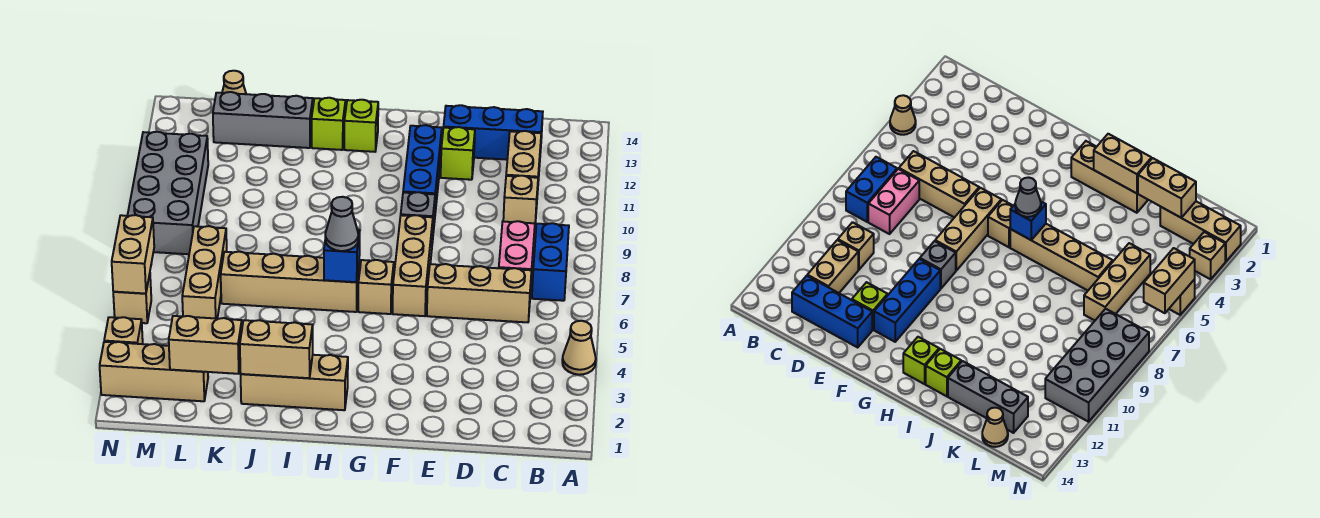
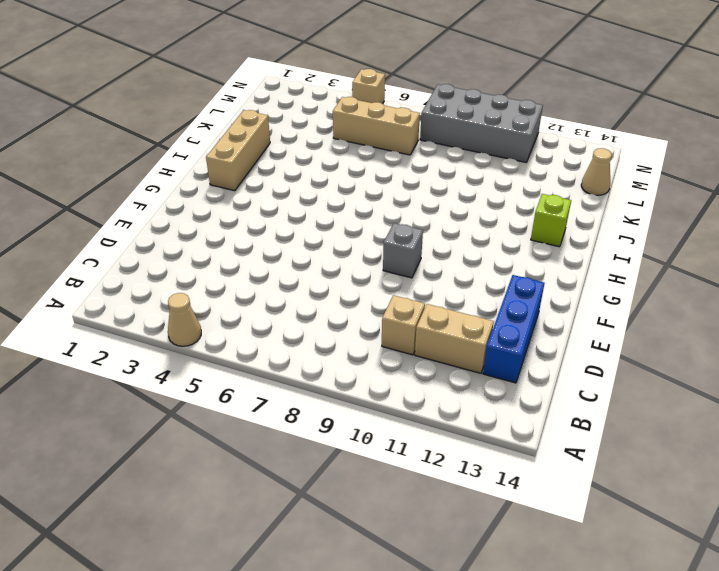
none -> blue brick B7:B8 level 1
none -> tan brick C6:E6 level 1
none -> pink brick C7:C8 level 1

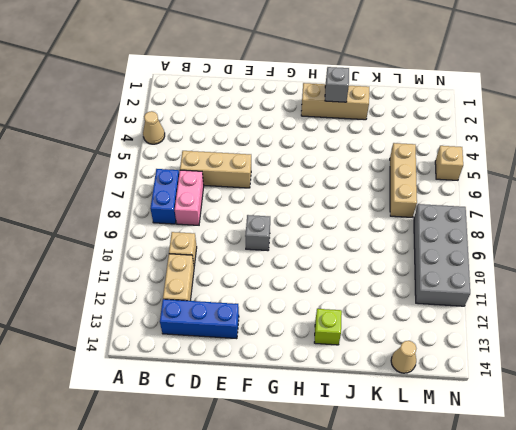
grey brick I2 level 2 -> tan brick I2:J2 level 2
none -> lime brick E12 level 1
none -> tan brick F6:F8 level 1
none -> blue brick F10:F12 level 1

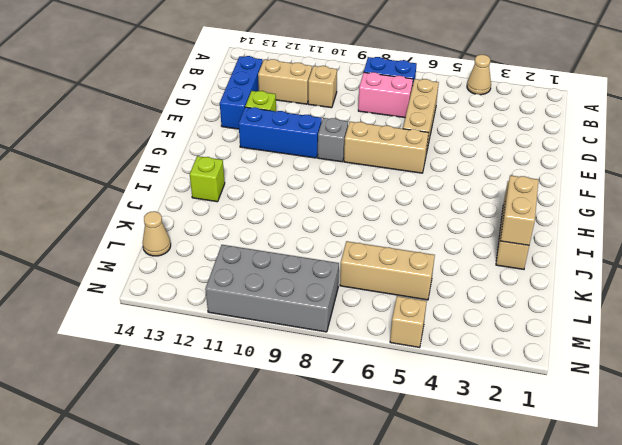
none -> tan brick G6 level 1
none -> tan brick H6:K6 level 1
none -> lime brick H13 level 1

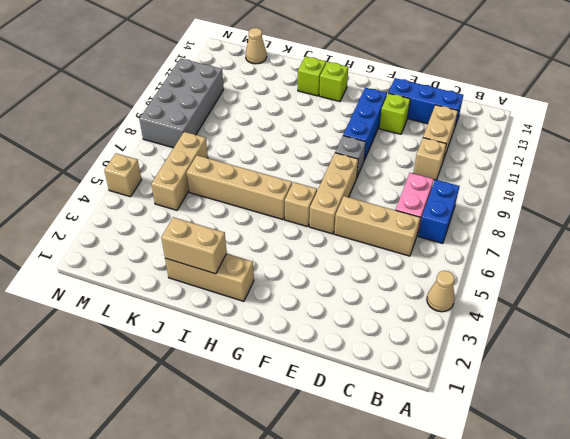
none -> grey brick J13:L13 level 1
none -> tan brick L2:N2 level 1
none -> tan brick N3 level 1

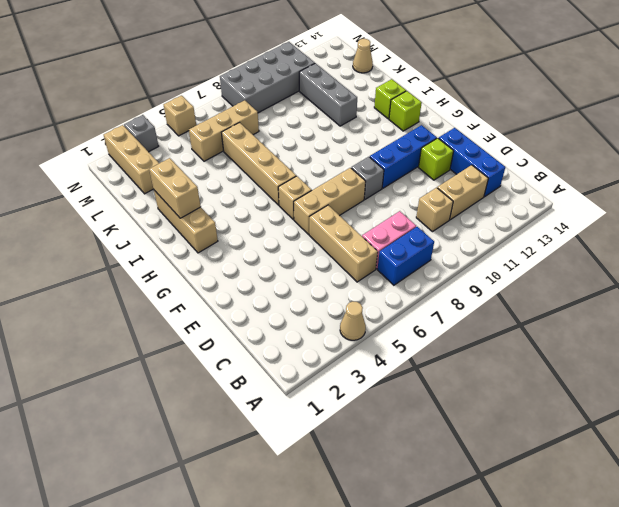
grey brick J11:L11 level 1 -> grey brick J13:L13 level 1
grey brick N3 level 1 -> tan brick N3 level 1
none -> blue brick H6 level 2
none -> tan brick K2:L2 level 2
none -> tan brick N5:N6 level 2

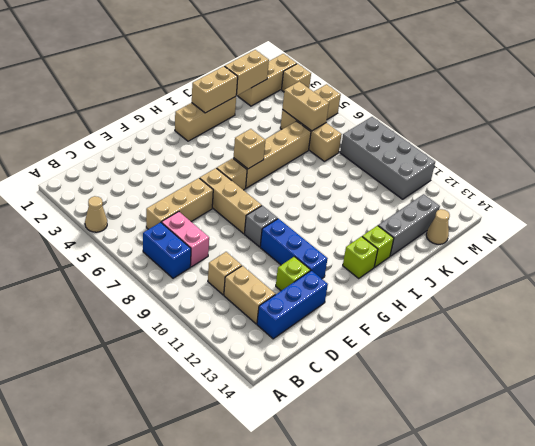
tan brick H6 level 2 -> blue brick H6 level 2
tan brick L5:L6 level 2 -> tan brick N5:N6 level 2
none -> grey cone H6 level 3

